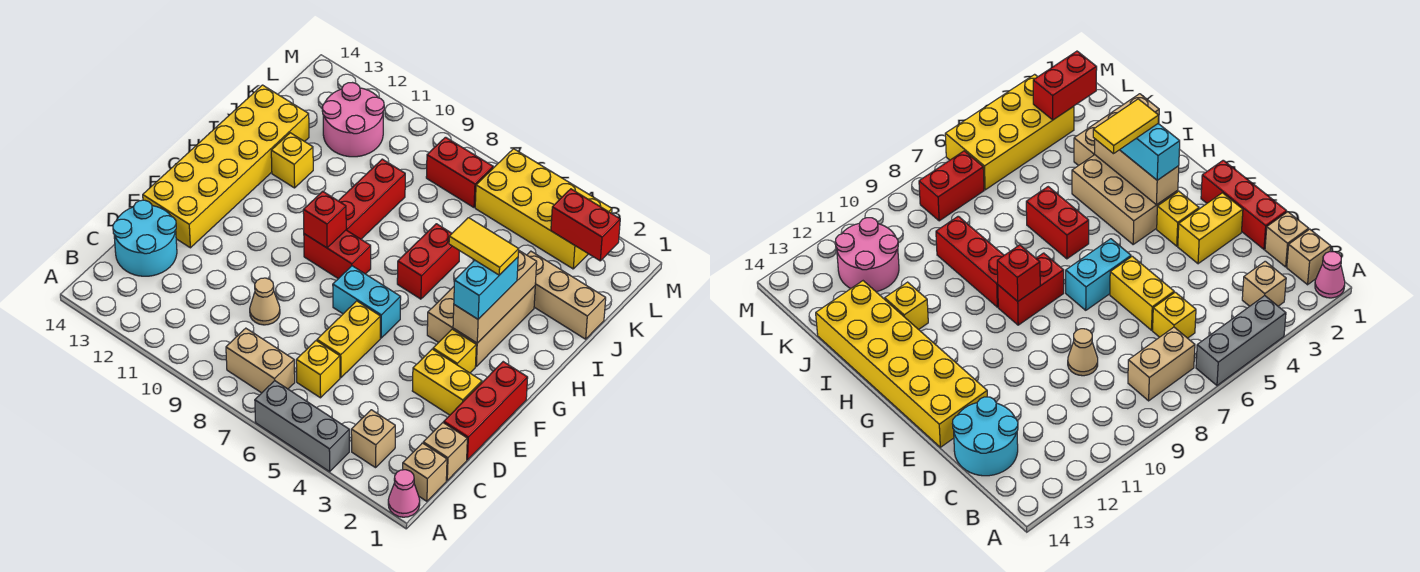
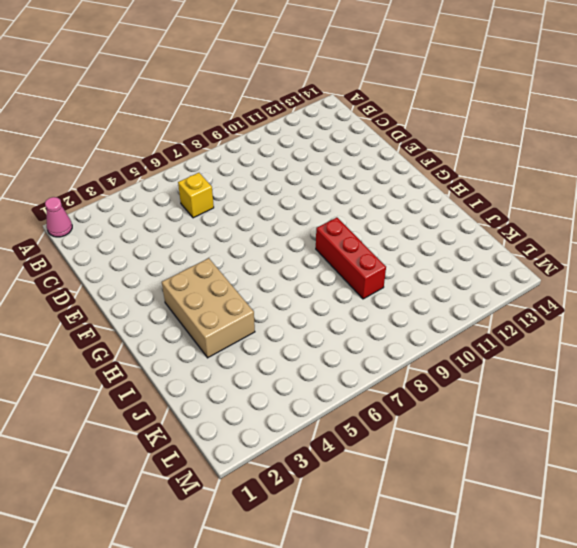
none -> grey brick A4:A6 level 1
none -> tan brick B1 level 1
none -> tan brick B3 level 1

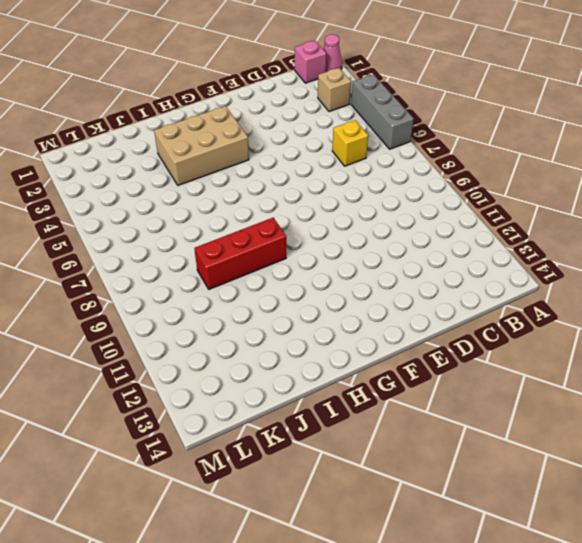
pink brick B1 level 1 -> tan brick B1 level 1
none -> tan brick B7:B8 level 1
none -> tan brick C1 level 1
none -> cyan round brick C13:D14 level 1

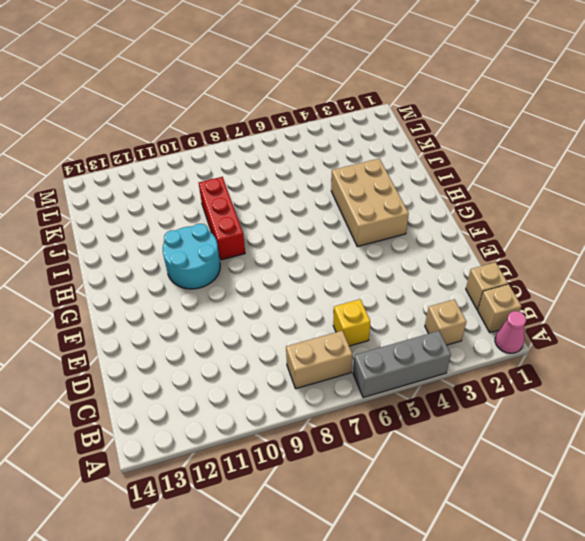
cyan round brick G10:H11 level 1 -> cyan round brick C13:D14 level 1
none -> red brick D1:F1 level 1
none -> yellow brick D6:E6 level 1
none -> tan cone D9 level 1

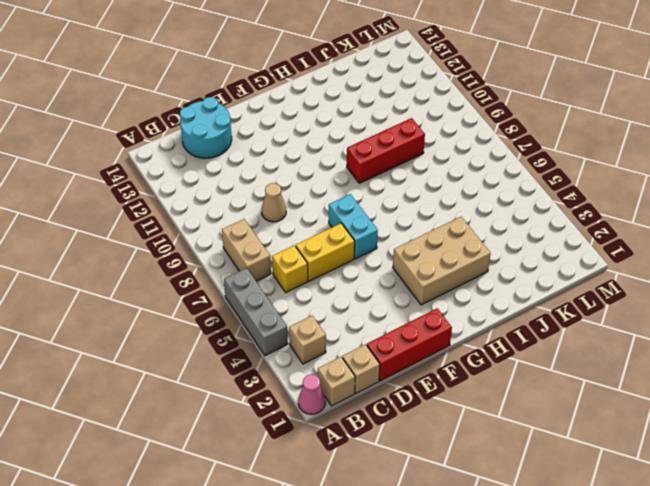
none -> yellow brick E2:E3 level 1
none -> yellow brick E13:J14 level 1
none -> yellow brick F3 level 1

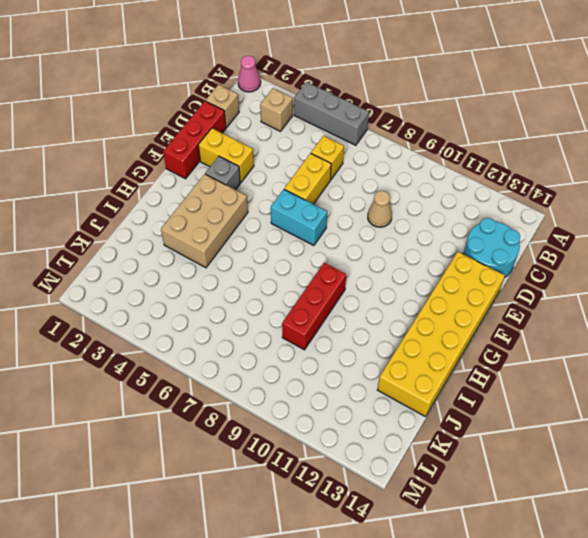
grey brick F3 level 1 -> yellow brick F3 level 1
none -> tan brick B1 level 1
none -> tan brick B7:B8 level 1
none -> red brick G8:G9 level 1

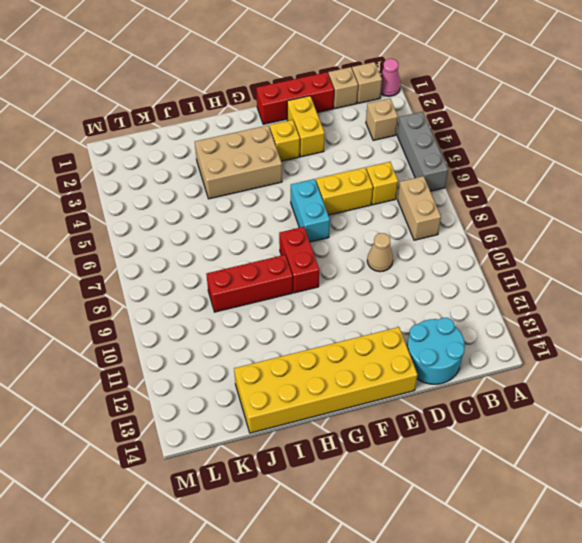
none -> red brick H6:I6 level 1
none -> yellow brick I12 level 1
none -> tan brick J1:J3 level 1

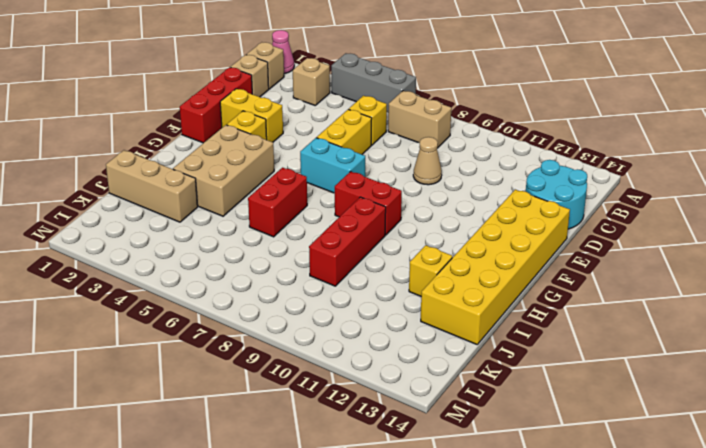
none -> pink round brick K11:L12 level 1
none -> yellow brick L3:M6 level 1
none -> red brick L7:L8 level 1

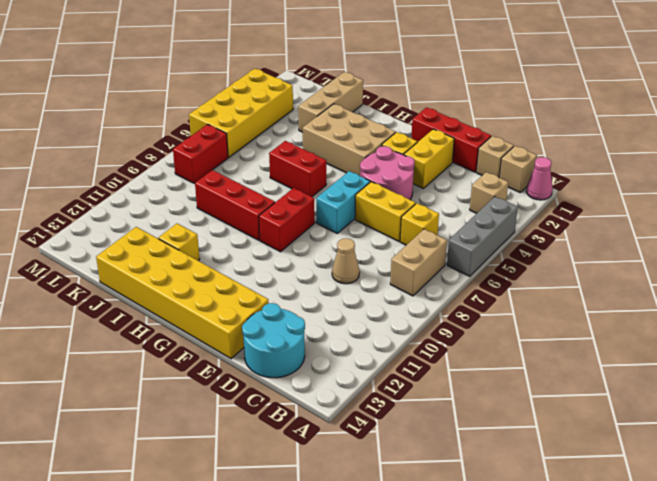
pink round brick E4:F5 level 1 -> pink round brick K11:L12 level 1
none -> tan brick G3:I3 level 2
none -> red brick G9 level 2
none -> red brick L2:L3 level 2

